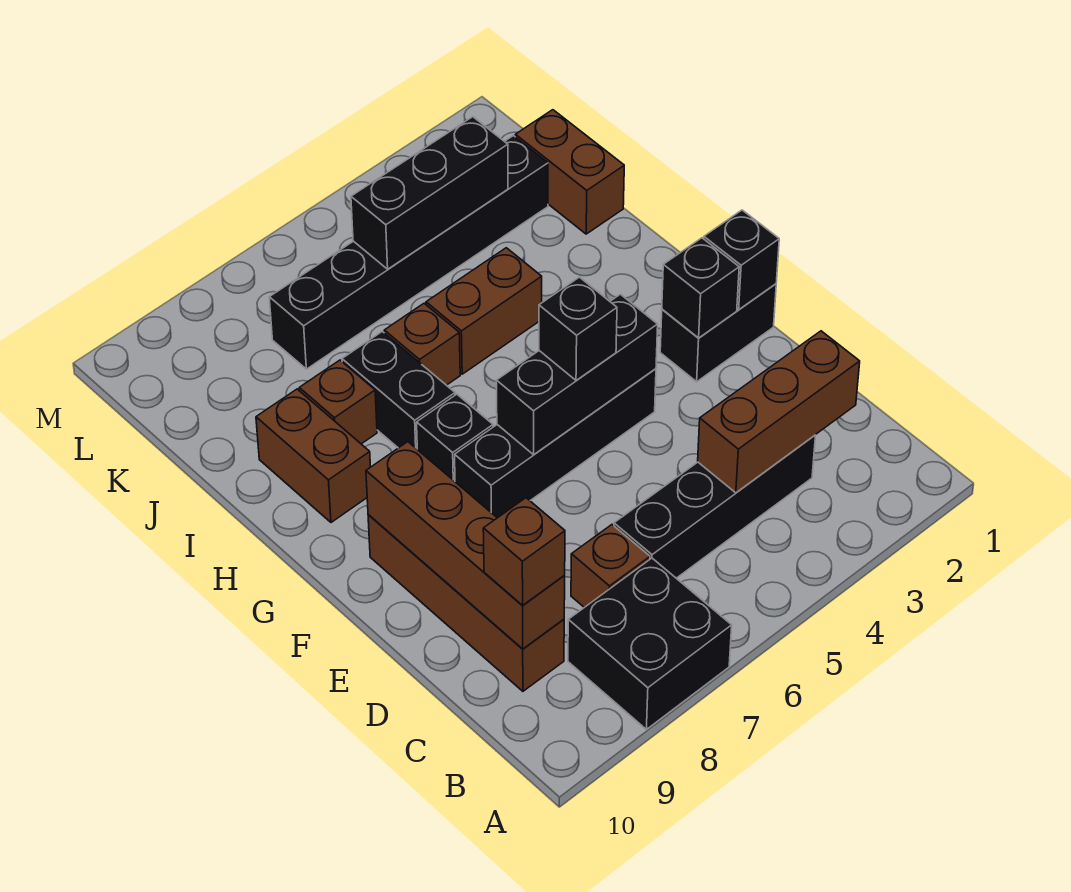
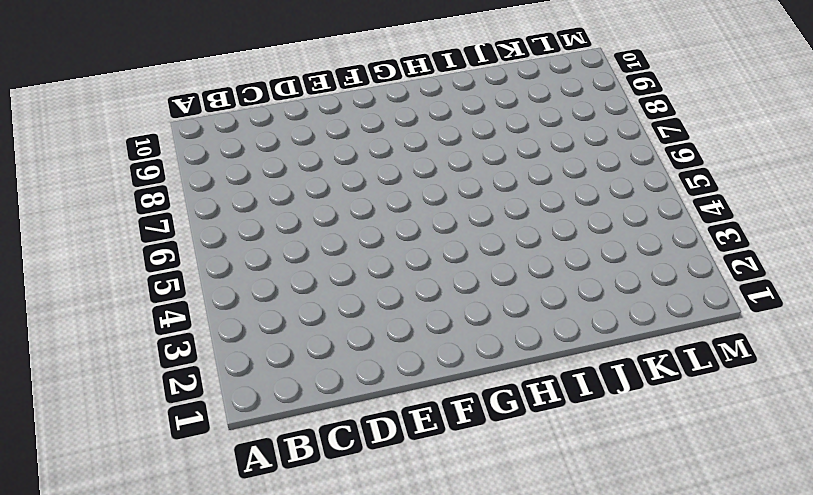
none -> black brick A7:B8 level 1
none -> black brick C3:C6 level 1
none -> brown brick C7 level 1

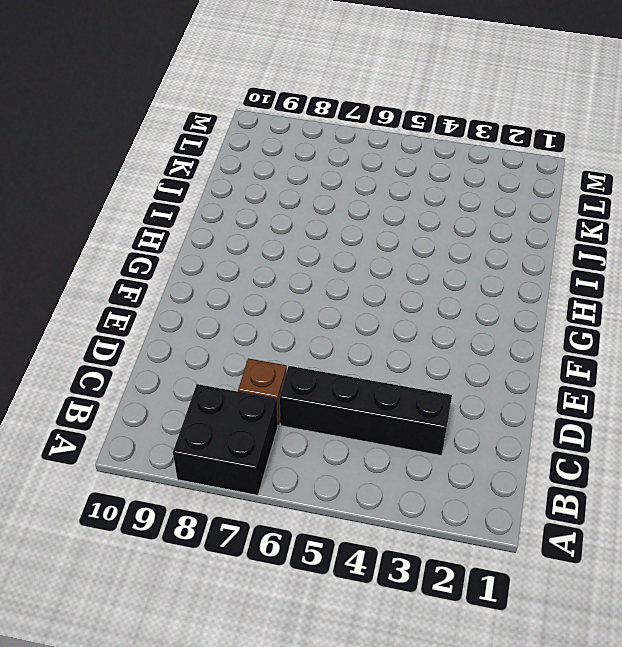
none -> brown brick C9:F9 level 1
none -> black brick F1:F2 level 1
none -> black brick F4:F7 level 1

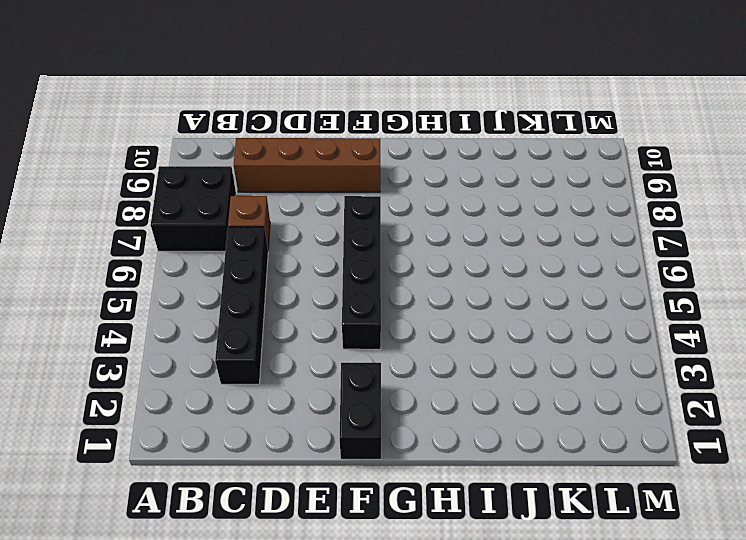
none -> black brick G7 level 1
none -> black brick H7:I7 level 1
none -> brown brick H9:I9 level 1

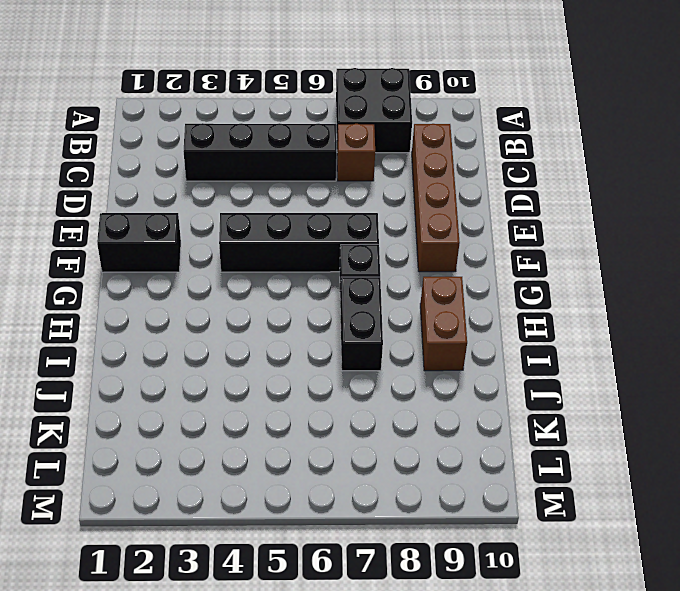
none -> brown brick I4:I5 level 1
none -> brown brick I6 level 1
none -> brown brick I8 level 1

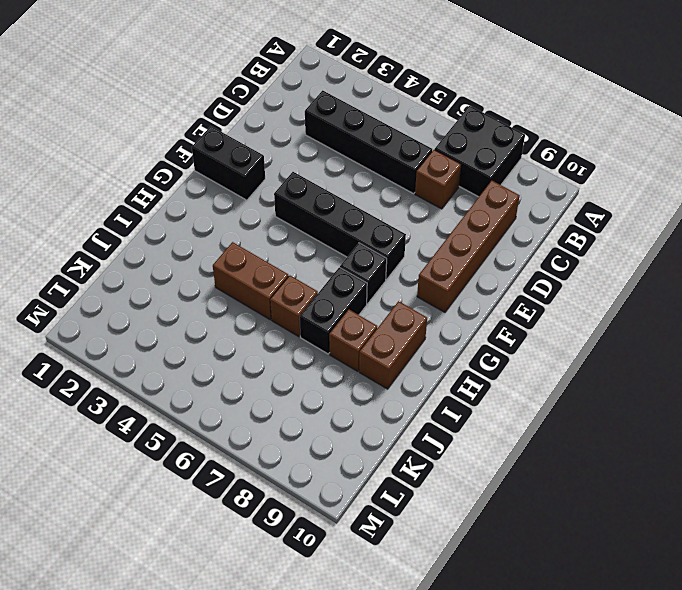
none -> brown brick J1:K1 level 1
none -> black brick K2:K7 level 1
none -> brown brick C2:C4 level 2

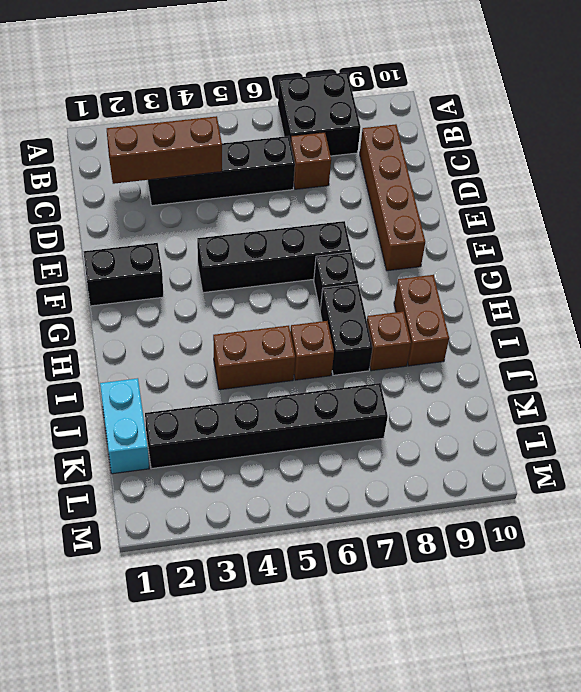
cyan brick J1:K1 level 1 -> brown brick J1:K1 level 1
none -> brown brick C9:F9 level 2
none -> black brick F1 level 2
none -> black brick F2 level 2

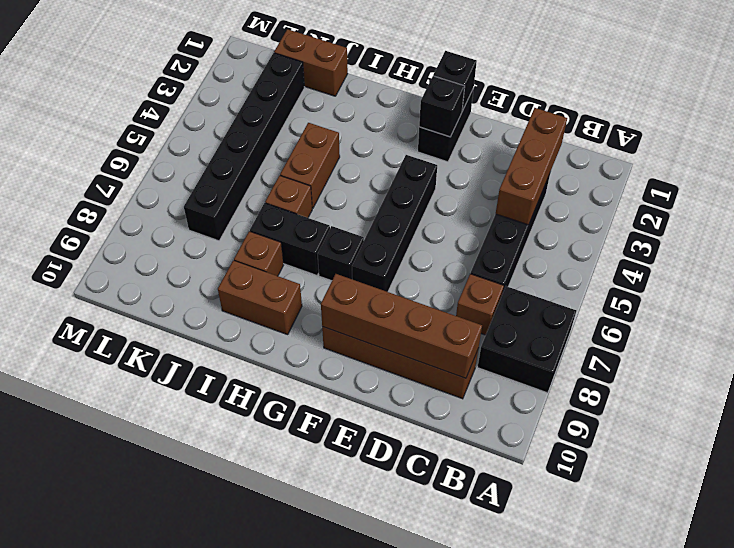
none -> black brick F4:F6 level 2
none -> black brick K3:K5 level 2
none -> brown brick C9 level 3

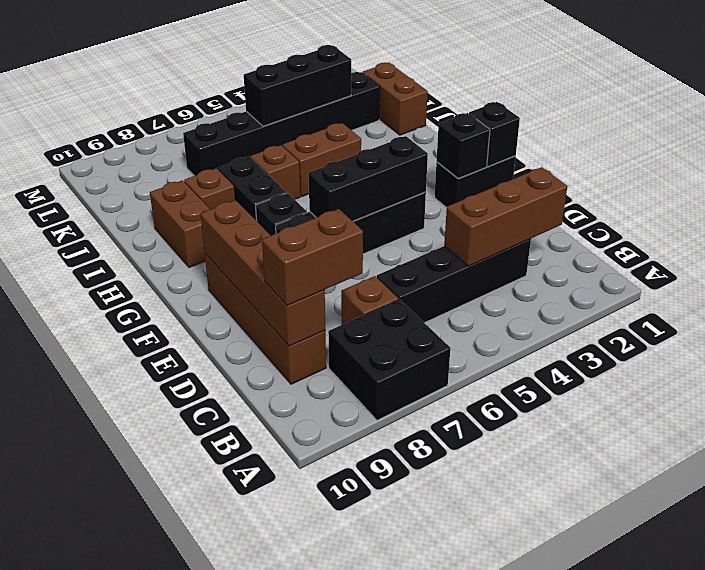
brown brick C8:C9 level 3 -> brown brick C9 level 3
none -> black brick F5 level 3

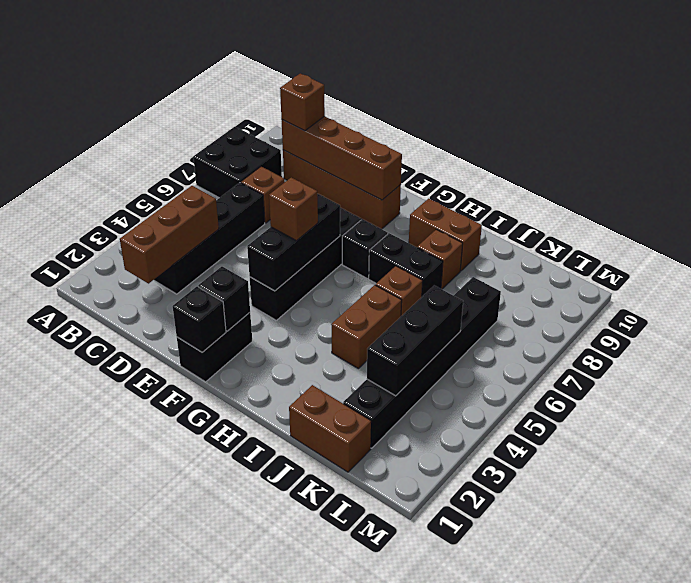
brown brick F5 level 3 -> black brick F5 level 3

